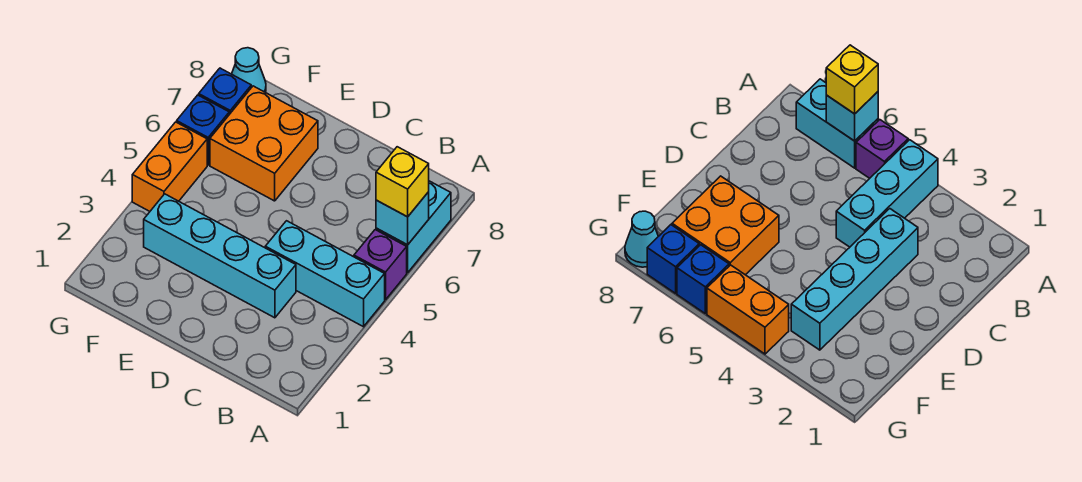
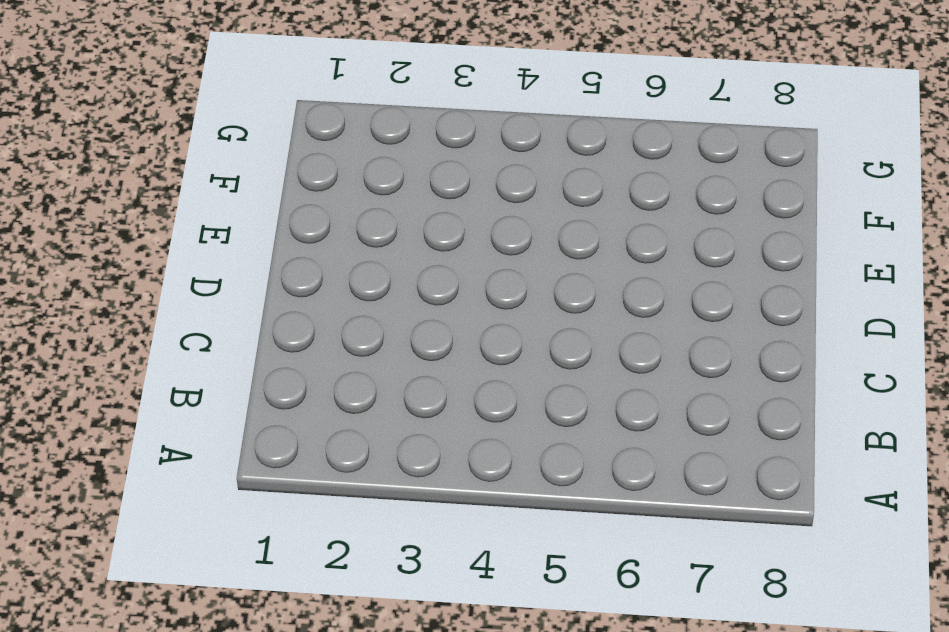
none -> cyan brick A4:C4 level 1
none -> purple brick A5 level 1

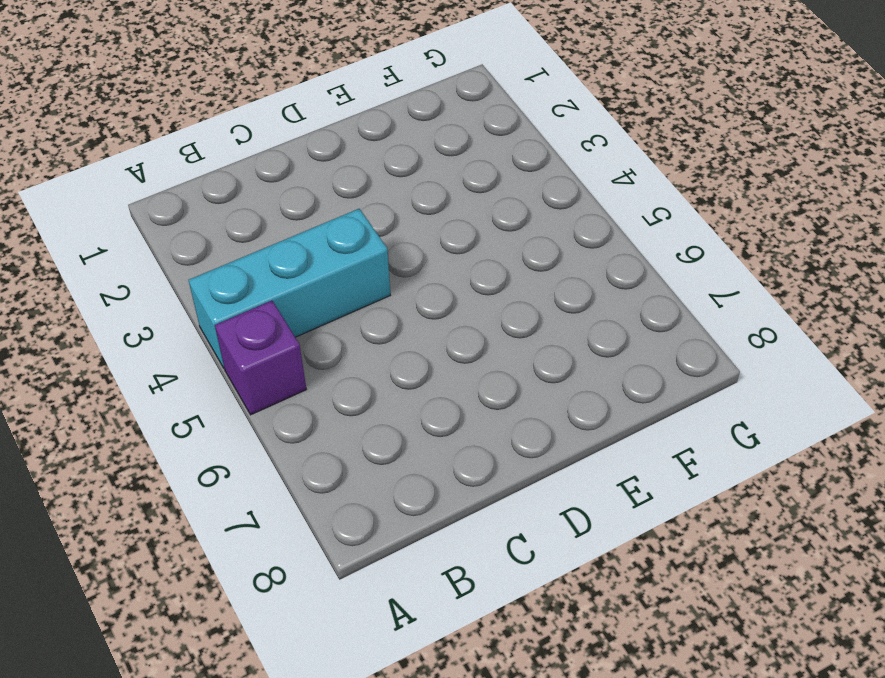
none -> cyan brick A6:A7 level 1
none -> cyan brick C3:F3 level 1

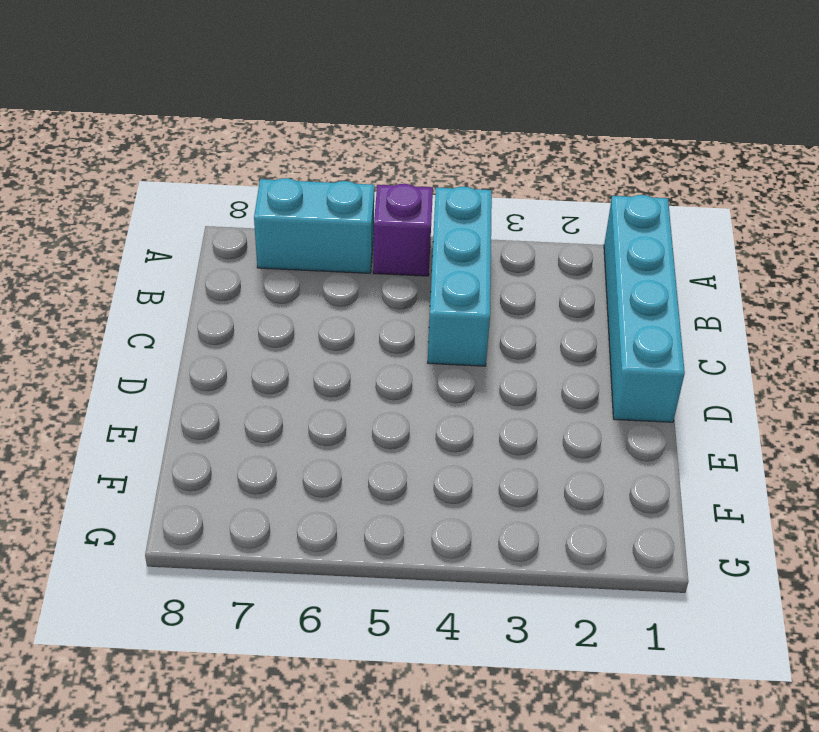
cyan brick A1:D1 level 1 -> cyan brick C3:F3 level 1
none -> orange brick E6:F7 level 1
none -> orange brick G4:G5 level 1

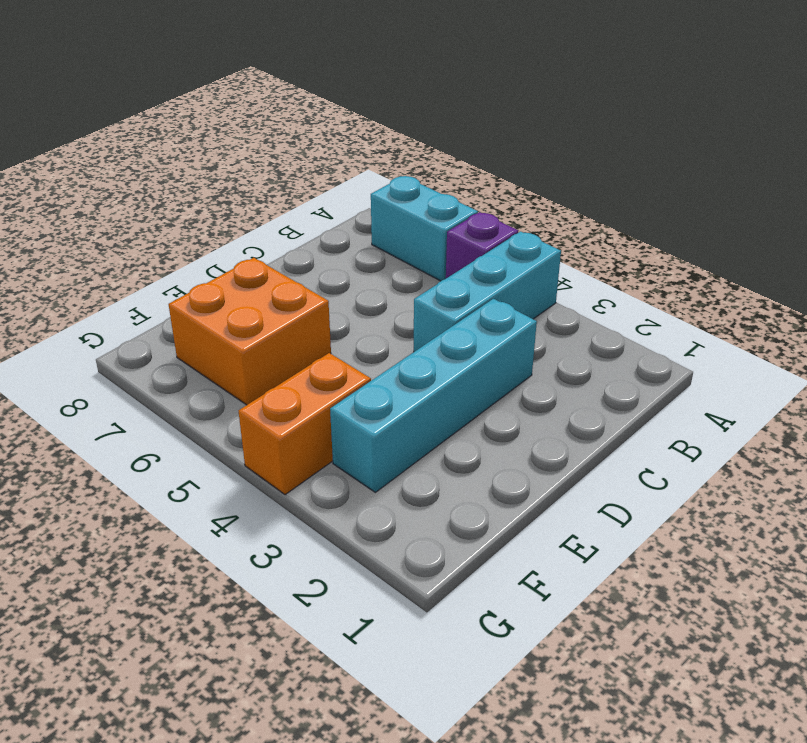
orange brick F4:G4 level 1 -> orange brick G4:G5 level 1
none -> blue brick G6 level 1
none -> blue brick G7 level 1

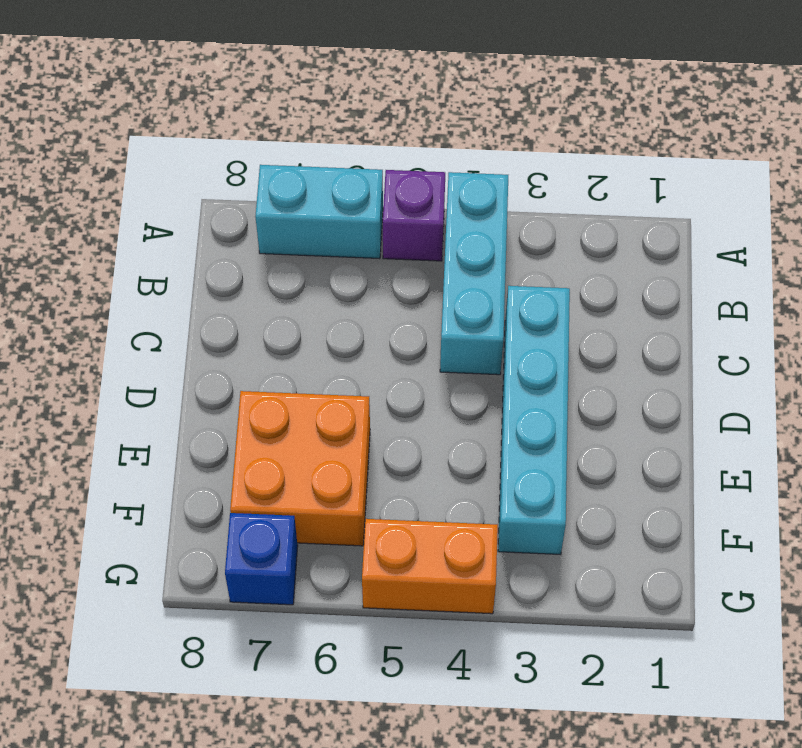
none -> blue brick G6 level 1
none -> cyan cone G8 level 1

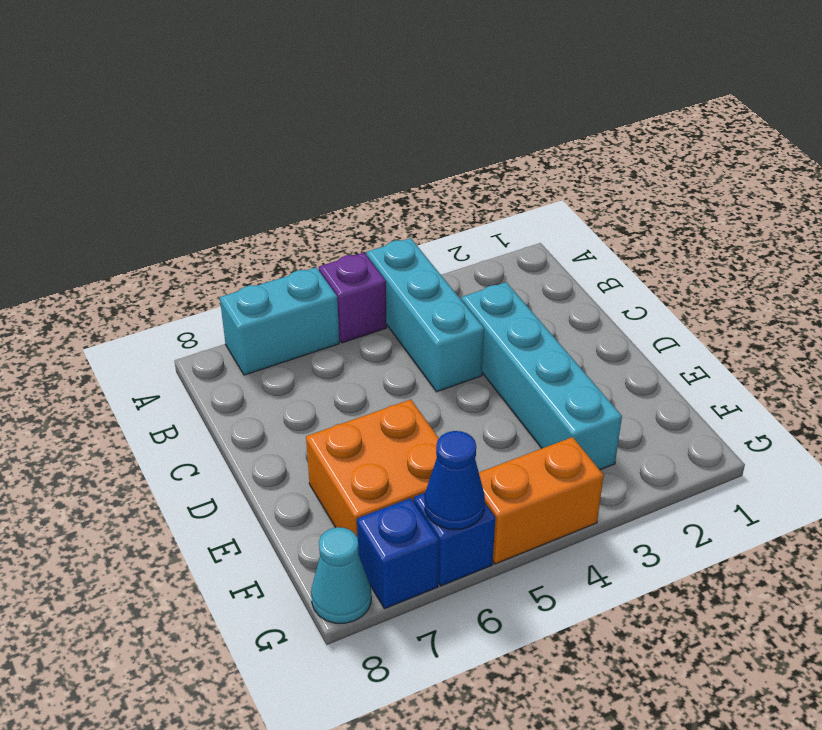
blue cone G6 level 2 -> none
none -> cyan brick A6 level 2
none -> yellow brick A6 level 3

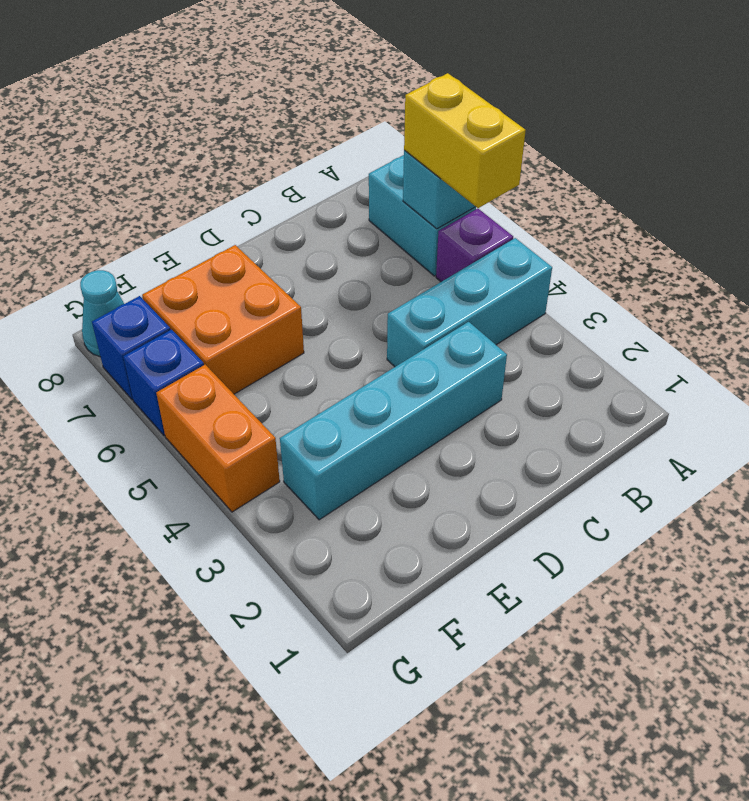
yellow brick A5:A6 level 3 -> yellow brick A6 level 3

